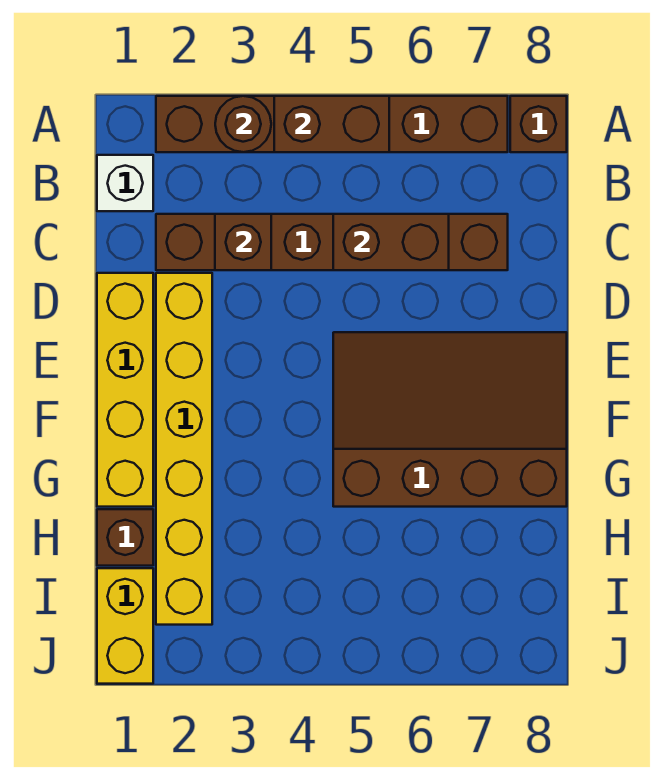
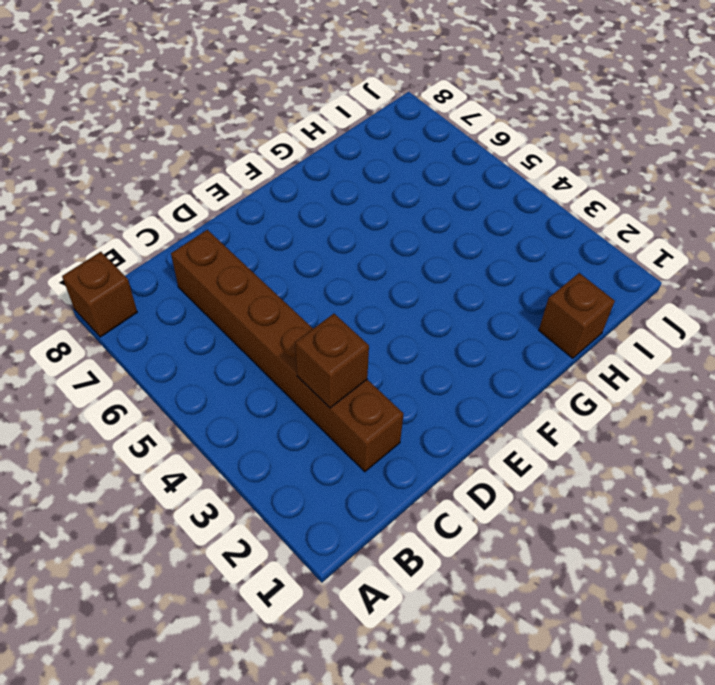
none -> brown brick A2:A7 level 1
none -> white brick B1 level 1
none -> yellow brick D1:G1 level 1

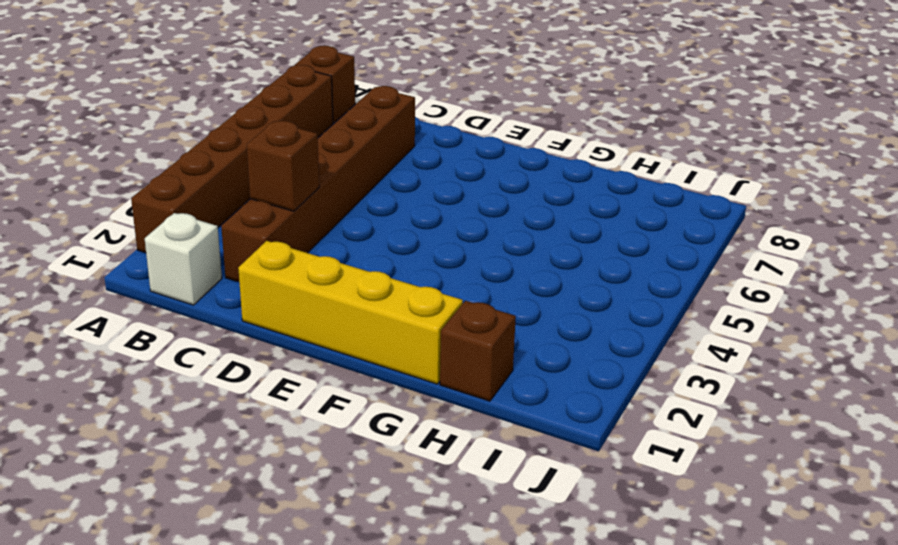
none -> yellow brick D2:I2 level 1
none -> brown slope E5:G8 level 1 top G
none -> yellow brick I1:J1 level 1

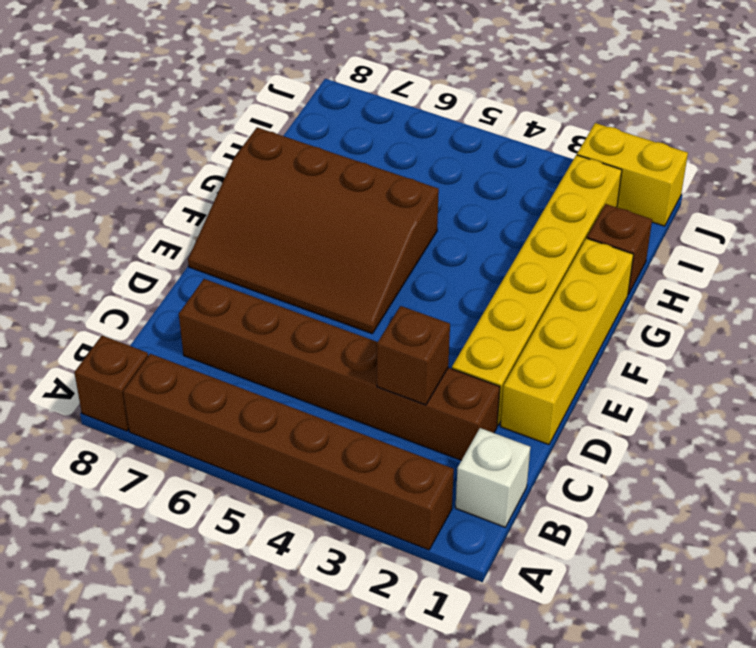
yellow brick J1:J2 level 1 -> yellow brick I1:J1 level 1
none -> brown round brick A3 level 2
none -> brown brick A4:A5 level 2
none -> brown brick C5:C6 level 2

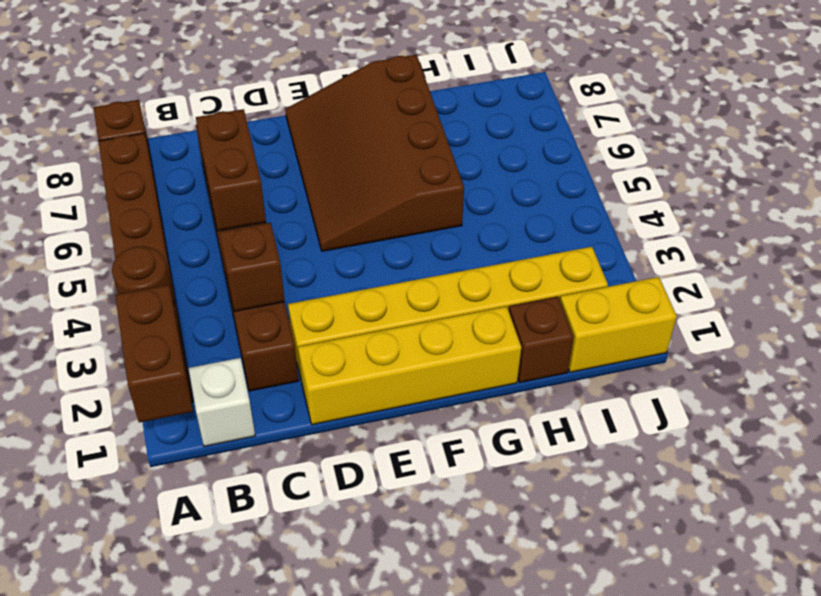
brown brick A1:A2 level 2 -> brown brick A4:A5 level 2

